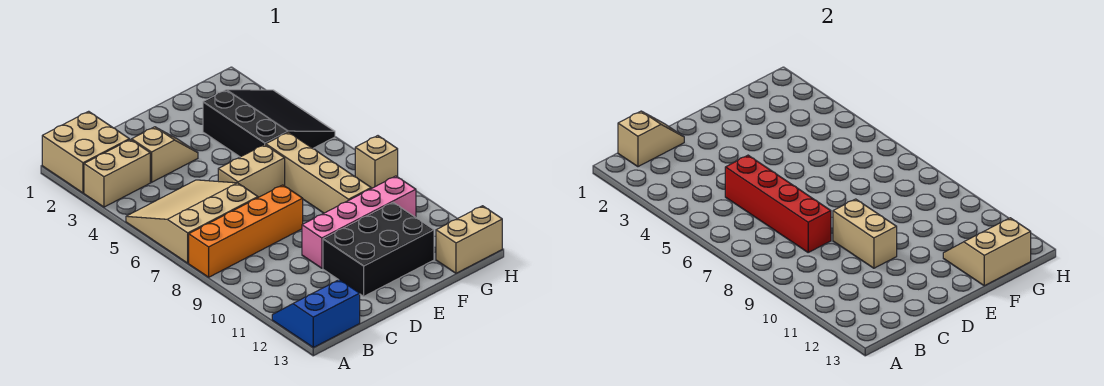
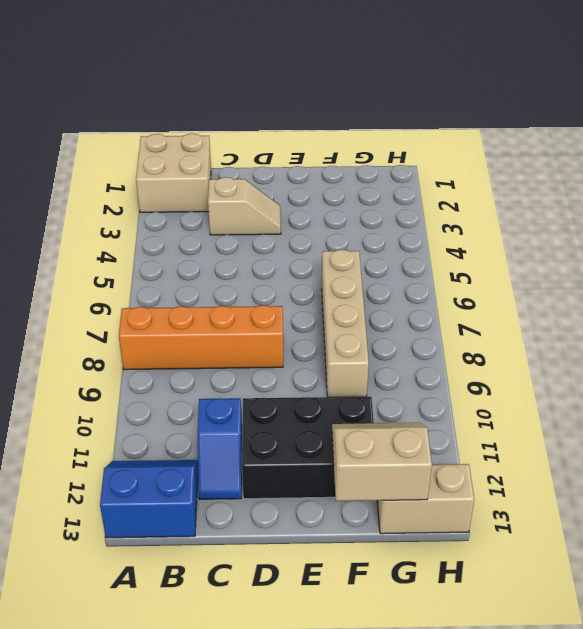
blue slope C11:C12 level 1 top 11 -> none
none -> tan brick A3:B3 level 1
none -> tan slope A5:C7 level 1 top 7
none -> tan brick D6:E6 level 1

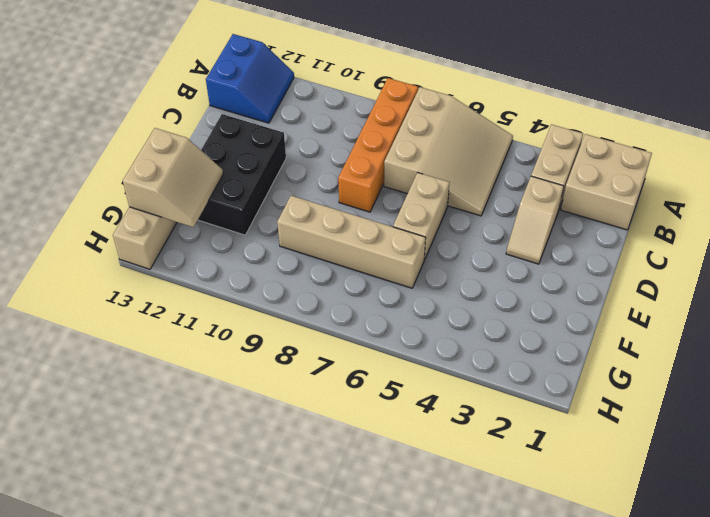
none -> pink brick D10:G10 level 1
none -> black slope F3:H5 level 1 top F
none -> tan brick H8 level 1

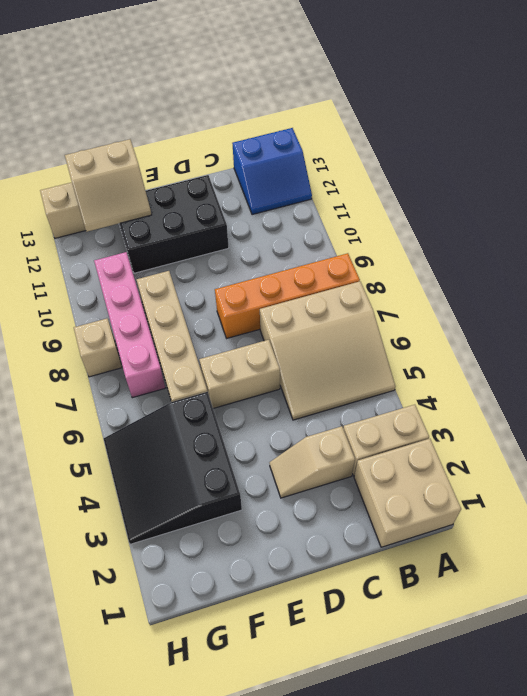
pink brick G7:G10 level 1 -> pink brick D10:G10 level 1
none -> tan slope B1:C1 level 2 top B
none -> red brick C5:C8 level 2
none -> tan brick D9:D10 level 2

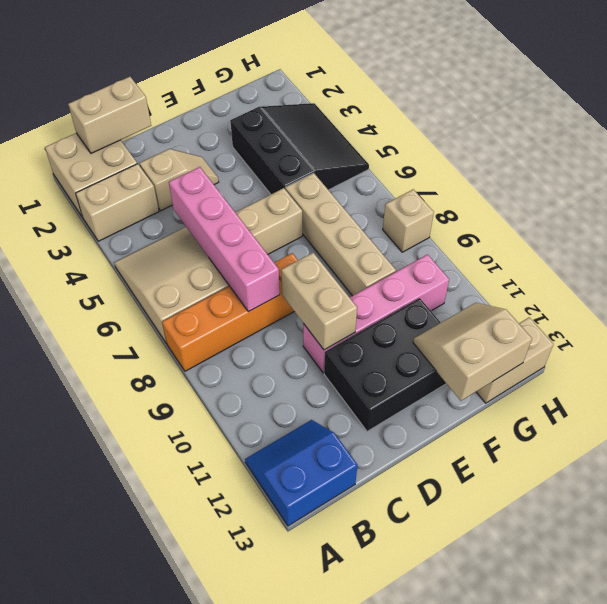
tan brick B1:C1 level 2 -> tan slope B1:C1 level 2 top B
pink brick C5:C8 level 2 -> red brick C5:C8 level 2

